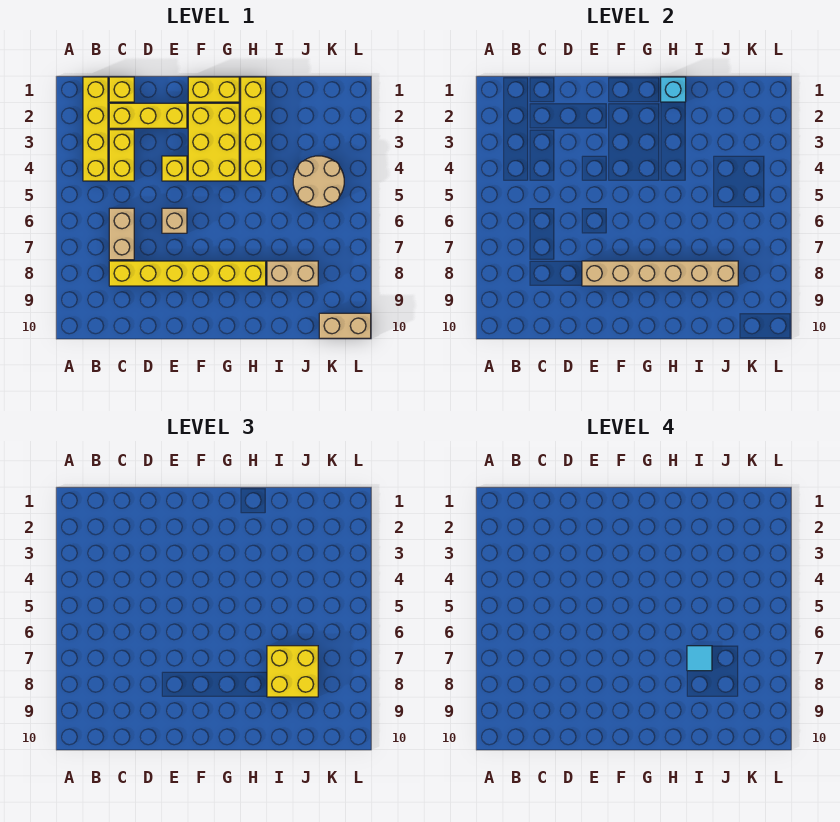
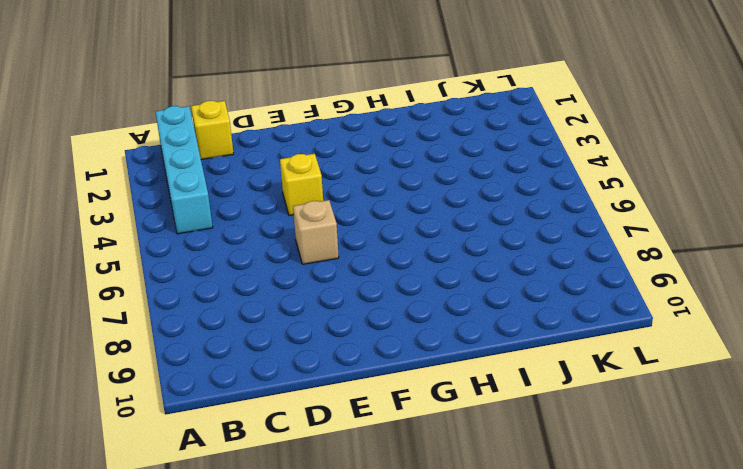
cyan brick B1:B4 level 1 -> yellow brick B1:B4 level 1
none -> yellow brick C2:E2 level 1
none -> yellow brick C3:C4 level 1
none -> tan brick C6:C7 level 1

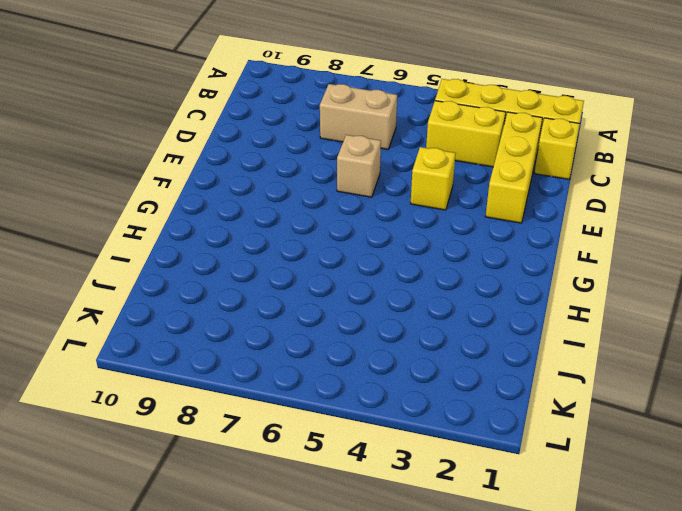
none -> yellow brick C8:H8 level 1
none -> yellow brick F1:G1 level 1
none -> yellow brick F2:G4 level 1

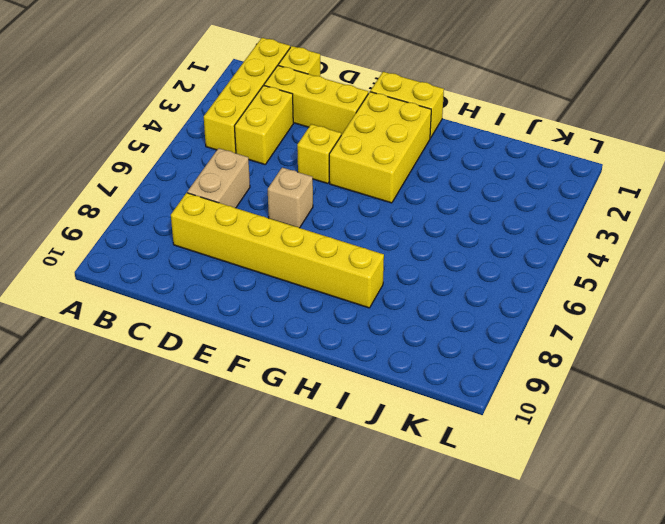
none -> yellow brick H1:H4 level 1
none -> tan brick I8:J8 level 1
none -> tan round brick J4:K5 level 1

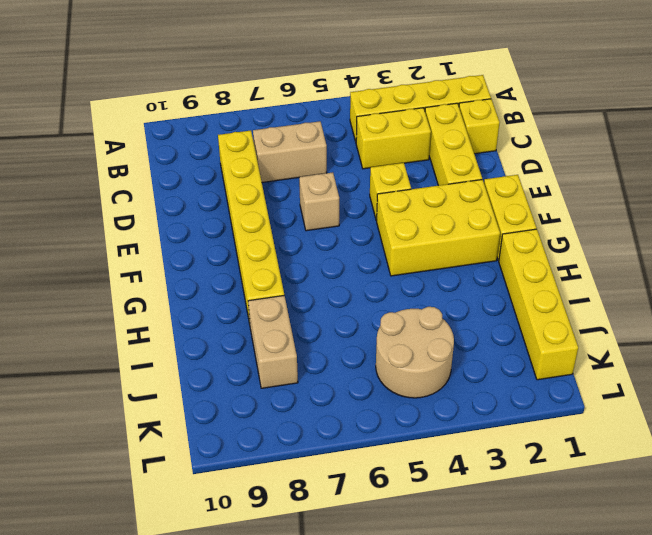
yellow brick H1:K1 level 1 -> yellow brick H1:H4 level 1
none -> tan brick K10:L10 level 1
none -> tan brick E8:J8 level 2
none -> cyan brick H1 level 2

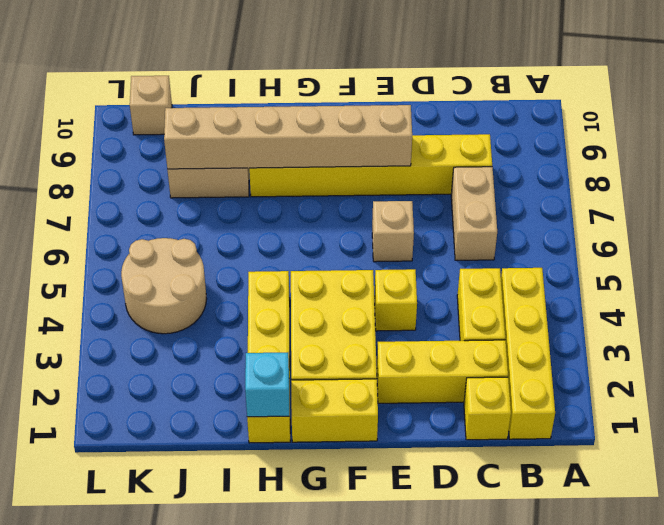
tan brick K10 level 1 -> tan brick K10:L10 level 1
none -> yellow brick I7:J8 level 3
none -> cyan tile I7 level 4

